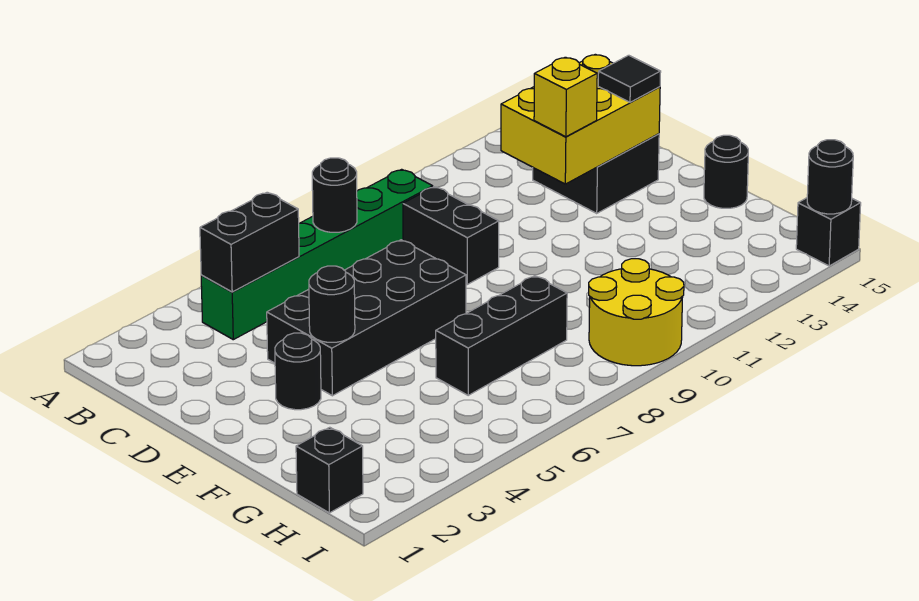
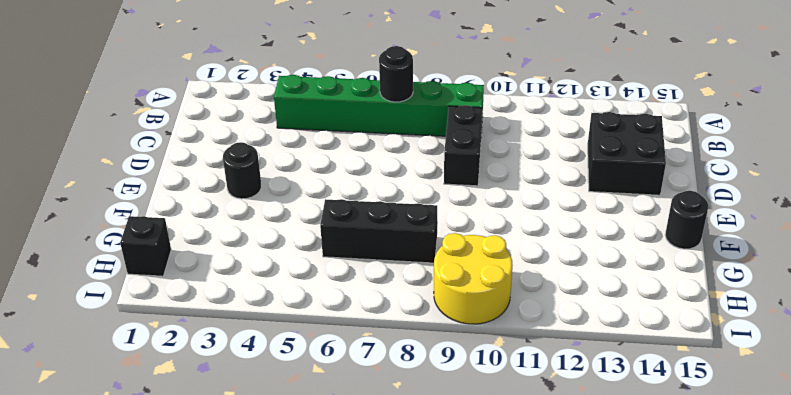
none -> black brick D4:E7 level 1
none -> black brick I15 level 1
none -> black brick B4:B5 level 2

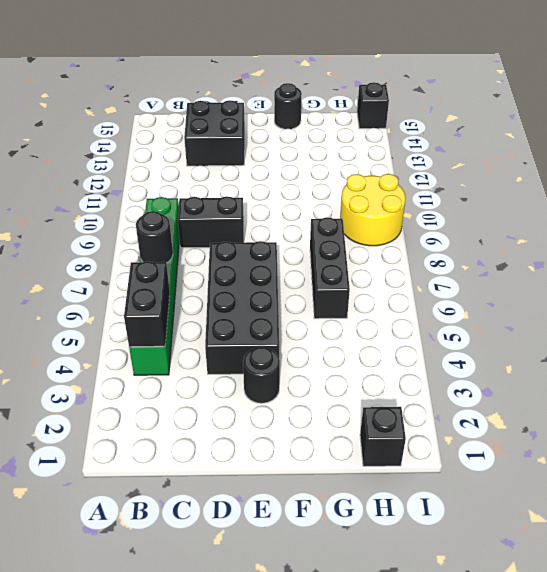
none -> yellow brick C12:D14 level 2
none -> black round brick E4 level 2
none -> black round brick I15 level 2

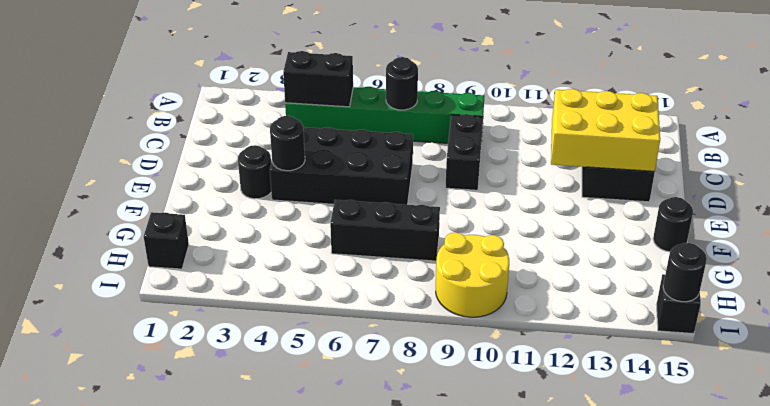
none -> yellow brick D12 level 3
none -> black tile D14 level 3

